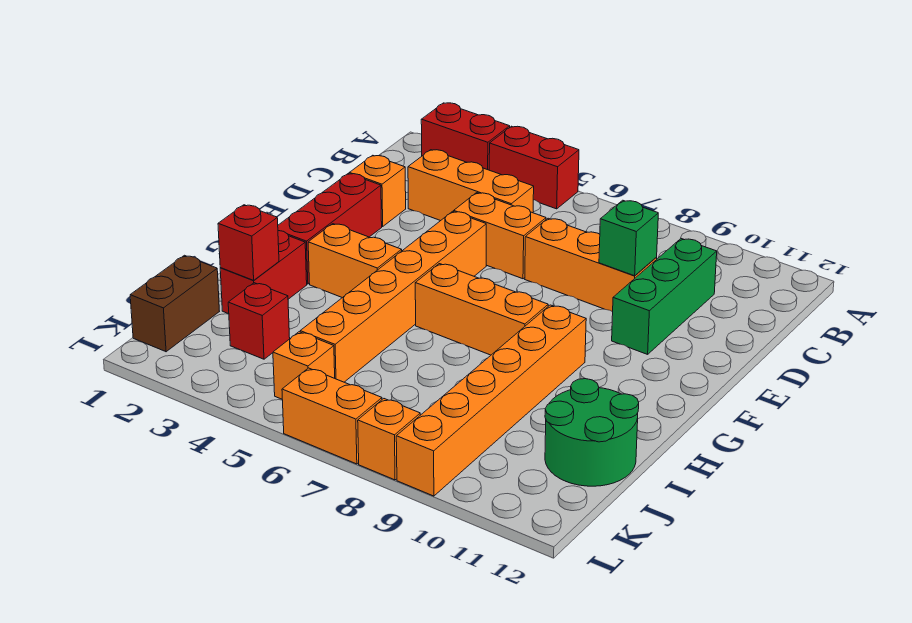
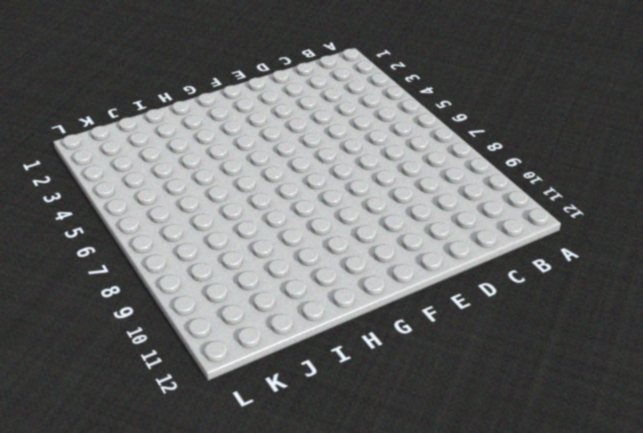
none -> red brick A2:A3 level 1
none -> red brick A4:A5 level 1
none -> orange brick C3:C5 level 1

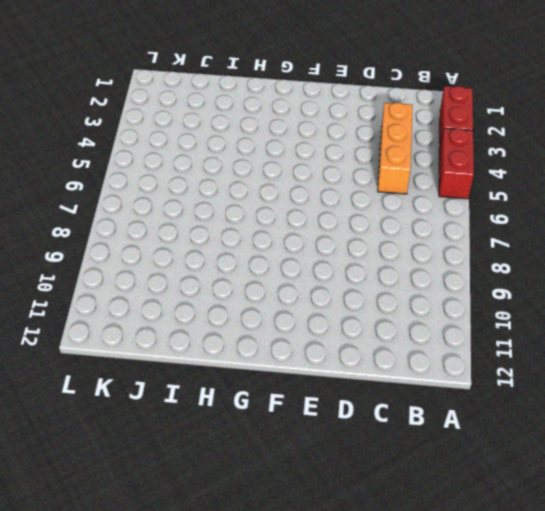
none -> green brick C10:E10 level 1
none -> orange brick D2 level 1
none -> orange brick D5:D6 level 1

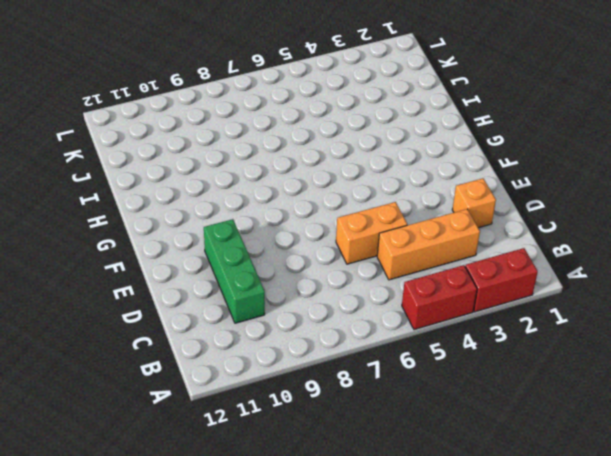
none -> orange brick D7:D9 level 1
none -> red brick E2:G2 level 1
none -> orange brick E5:J5 level 1

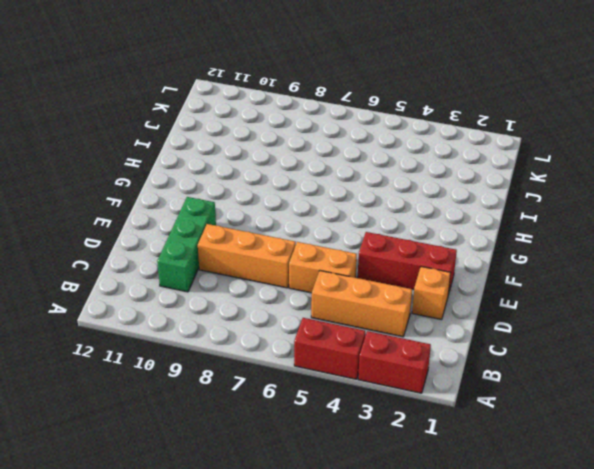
red brick E2:E4 level 1 -> red brick E2:G2 level 1
none -> orange brick E5:J5 level 1
none -> orange brick G3:G4 level 1
none -> orange brick G6:G8 level 1

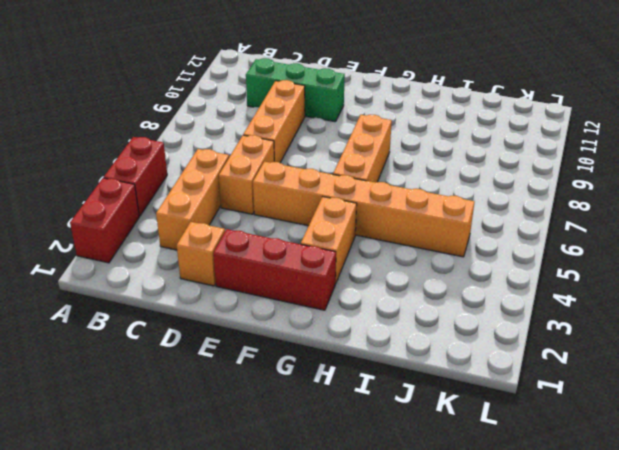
none -> orange brick G9:L9 level 1
none -> red brick H2:I2 level 1
none -> green round brick I11:J12 level 1

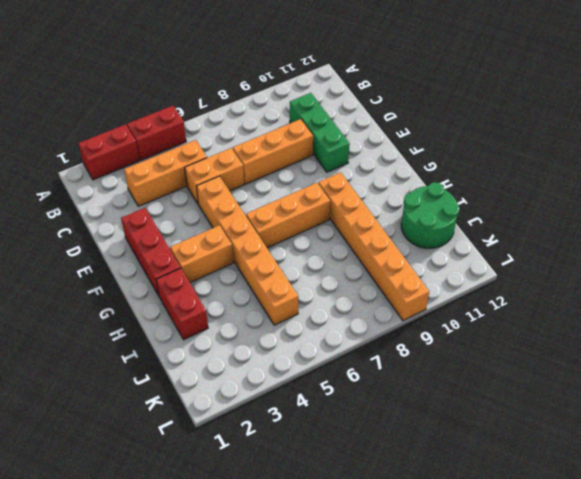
none -> orange brick D2 level 1
none -> brown brick J1:K1 level 1
none -> red brick J3 level 1

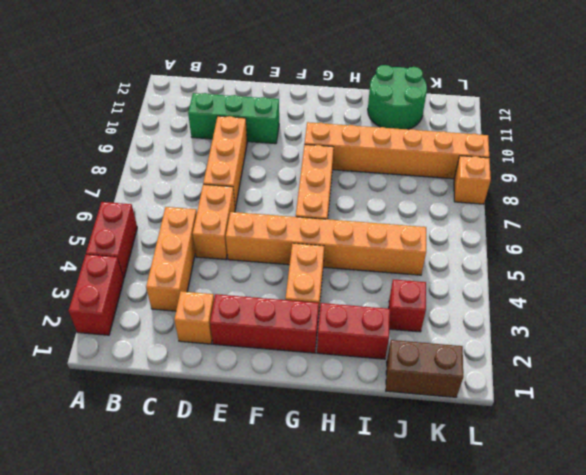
none -> orange brick K5 level 1
none -> orange brick L6:L7 level 1
none -> green brick D9 level 2

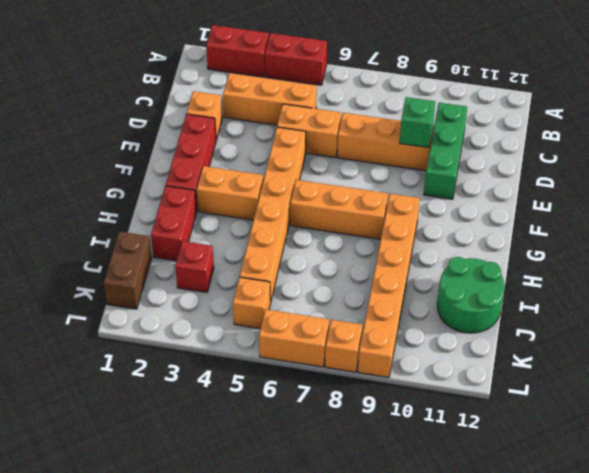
none -> red brick I2 level 2

